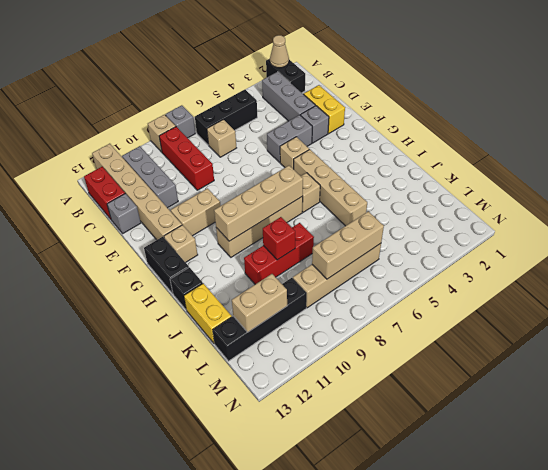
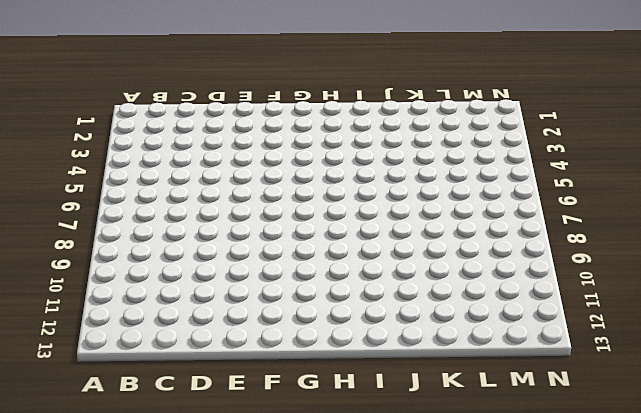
none -> black brick A2:B2 level 1
none -> grey brick A8 level 1
none -> tan brick A9 level 1
none -> tan brick A12:F12 level 1

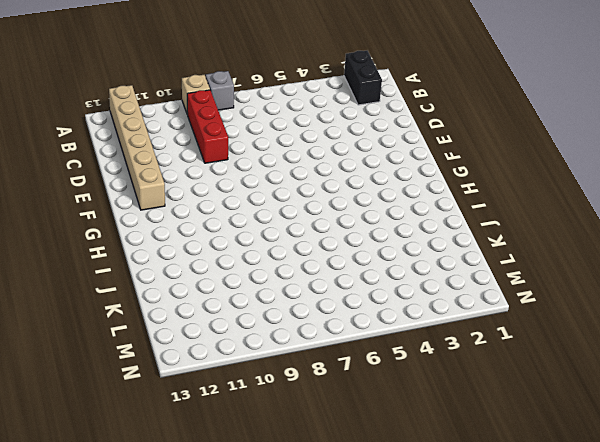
none -> grey brick B3:D3 level 1
none -> black brick B5:B7 level 1
none -> grey brick B11:D11 level 1
none -> red brick B13:C13 level 1

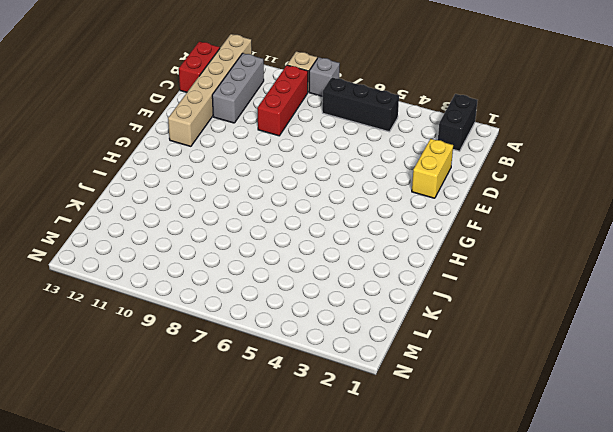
none -> grey brick B3:D3 level 1
none -> tan brick C7 level 1
none -> grey brick D13 level 1
none -> grey brick E3 level 1

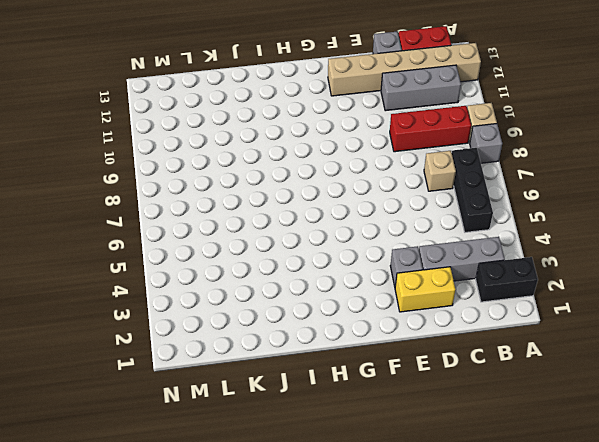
none -> grey brick E4:E5 level 1
none -> tan brick F5 level 1
none -> tan brick F10:F11 level 1
none -> tan brick G5:J5 level 1

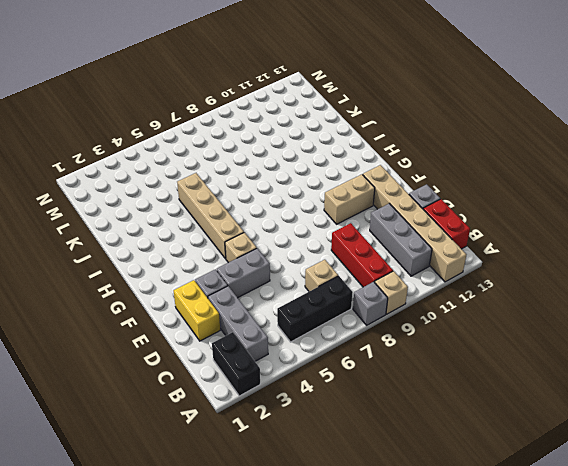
none -> tan brick G12 level 1
none -> black brick G13:H13 level 1
none -> tan brick H6 level 1
none -> tan brick H7:H10 level 1

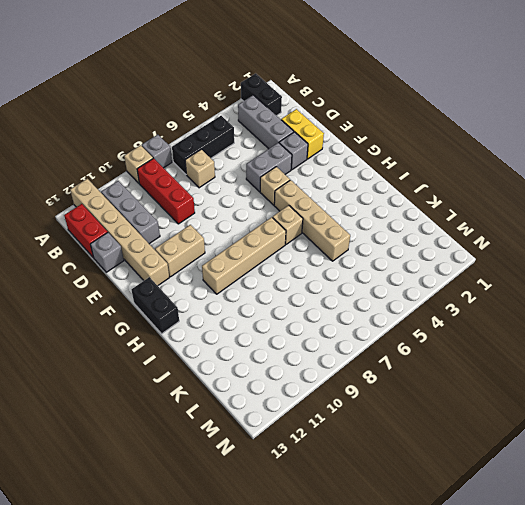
none -> tan brick G12 level 1
none -> black brick I13 level 1
none -> red brick J8:J10 level 1
none -> yellow brick J13:K13 level 1

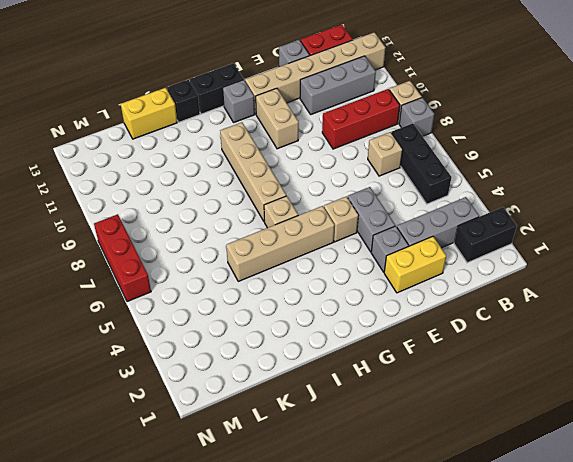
grey brick G12 level 1 -> tan brick G12 level 1
red brick N6:N8 level 1 -> red brick J8:J10 level 1
none -> tan brick L6:L9 level 1
none -> black brick L10:L13 level 1
none -> tan cone A2 level 2
none -> tan brick H7:H10 level 2

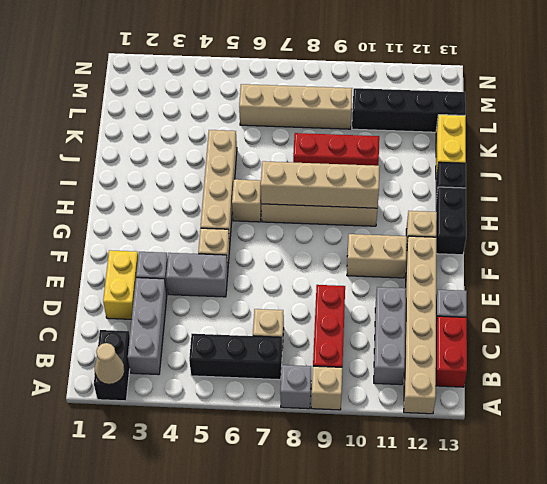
none -> red brick J9 level 2
none -> tan brick L6:L8 level 2
none -> tan brick L11:L12 level 2

